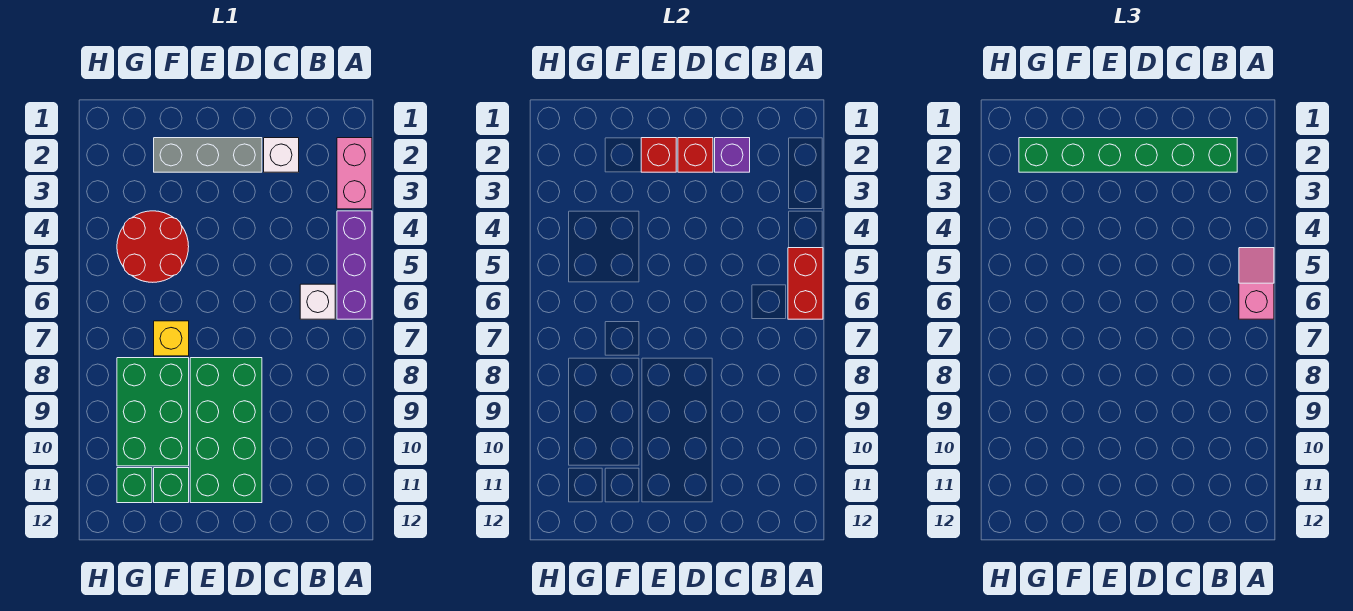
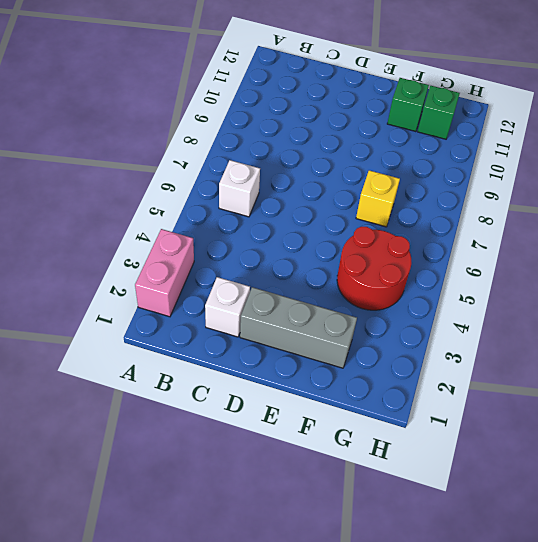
none -> purple brick A4:A6 level 1
none -> green brick D8:E11 level 1
none -> green brick F8:G10 level 1

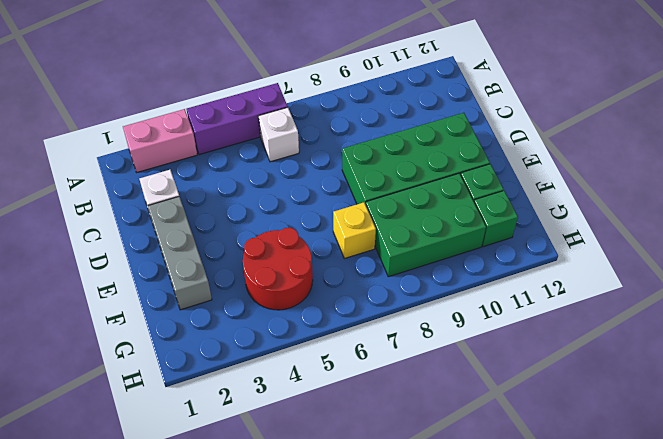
none -> red brick A5:A6 level 2
none -> purple brick C2 level 2
none -> red brick D2 level 2

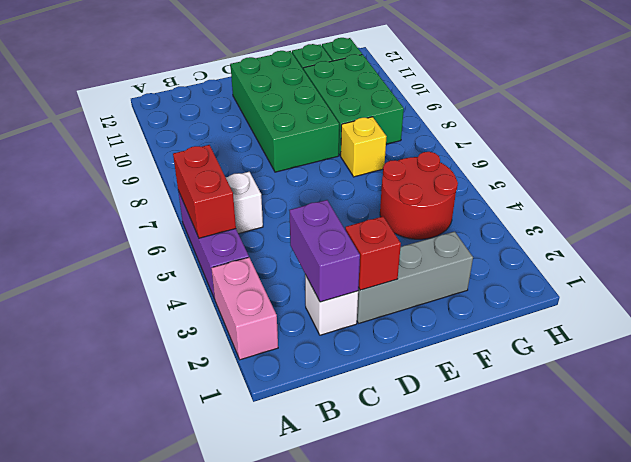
purple brick C2:C3 level 2 -> purple brick C2 level 2
none -> red brick E2 level 2
none -> pink slope A5:A6 level 3 top 6
none -> green brick B2:G2 level 3

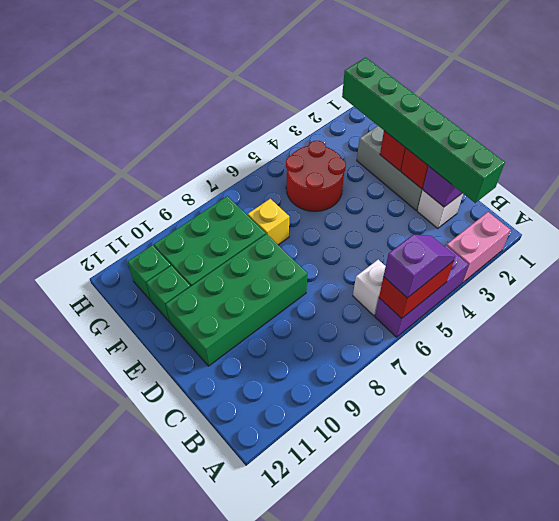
purple slope A5:A6 level 3 top 6 -> pink slope A5:A6 level 3 top 6

